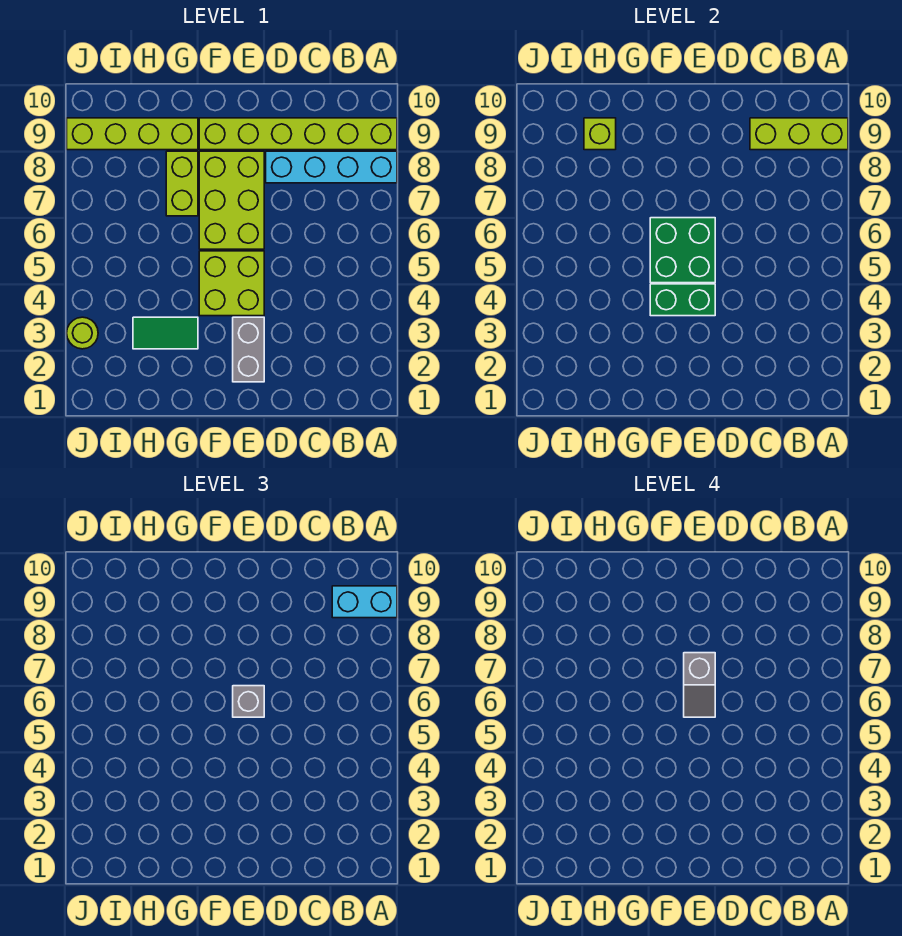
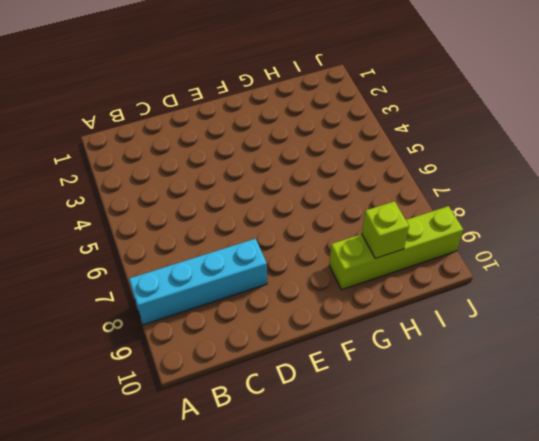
none -> lime brick A9:F9 level 1
none -> grey brick E2:E3 level 1
none -> lime brick E4:F5 level 1

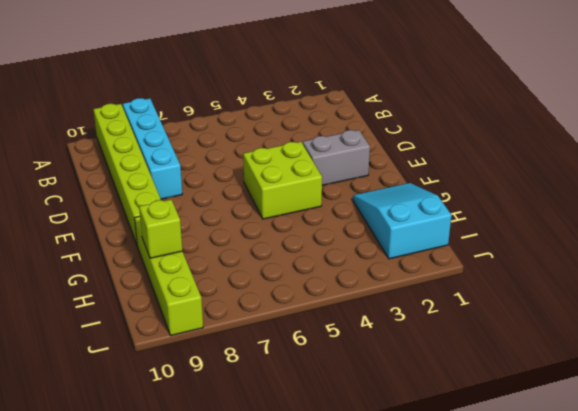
cyan slope G1:I2 level 1 top I -> none
none -> lime brick E6:F8 level 1
none -> green tile G3:H3 level 1
none -> lime brick G7:G8 level 1

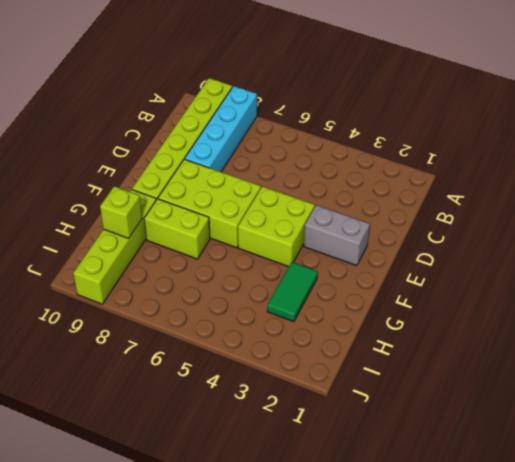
none -> lime round brick J3 level 1
none -> lime brick A9:C9 level 2
none -> green brick E4:F4 level 2

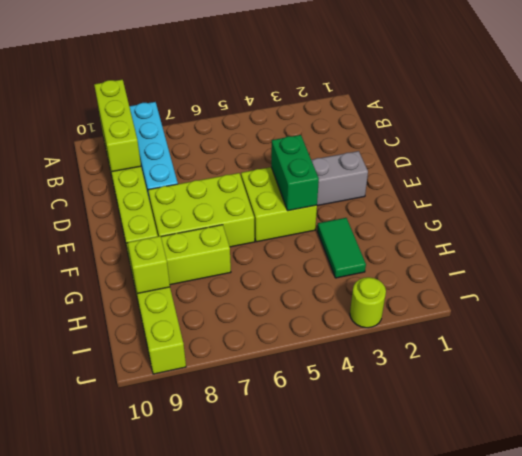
none -> green brick E5:F6 level 2
none -> cyan brick A9:B9 level 3
none -> grey brick E6 level 3

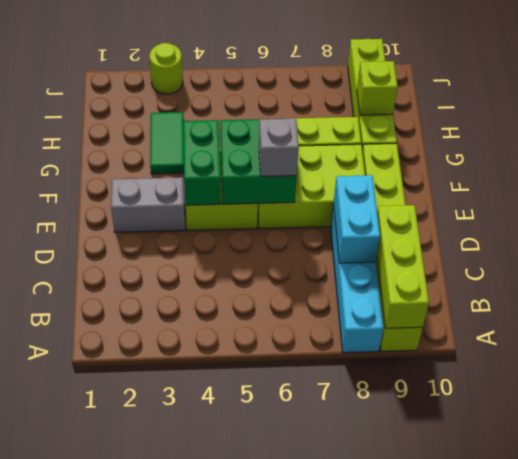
cyan brick C8:D8 level 2 -> cyan brick A9:B9 level 3
none -> grey slope E6:E7 level 4 top 7

